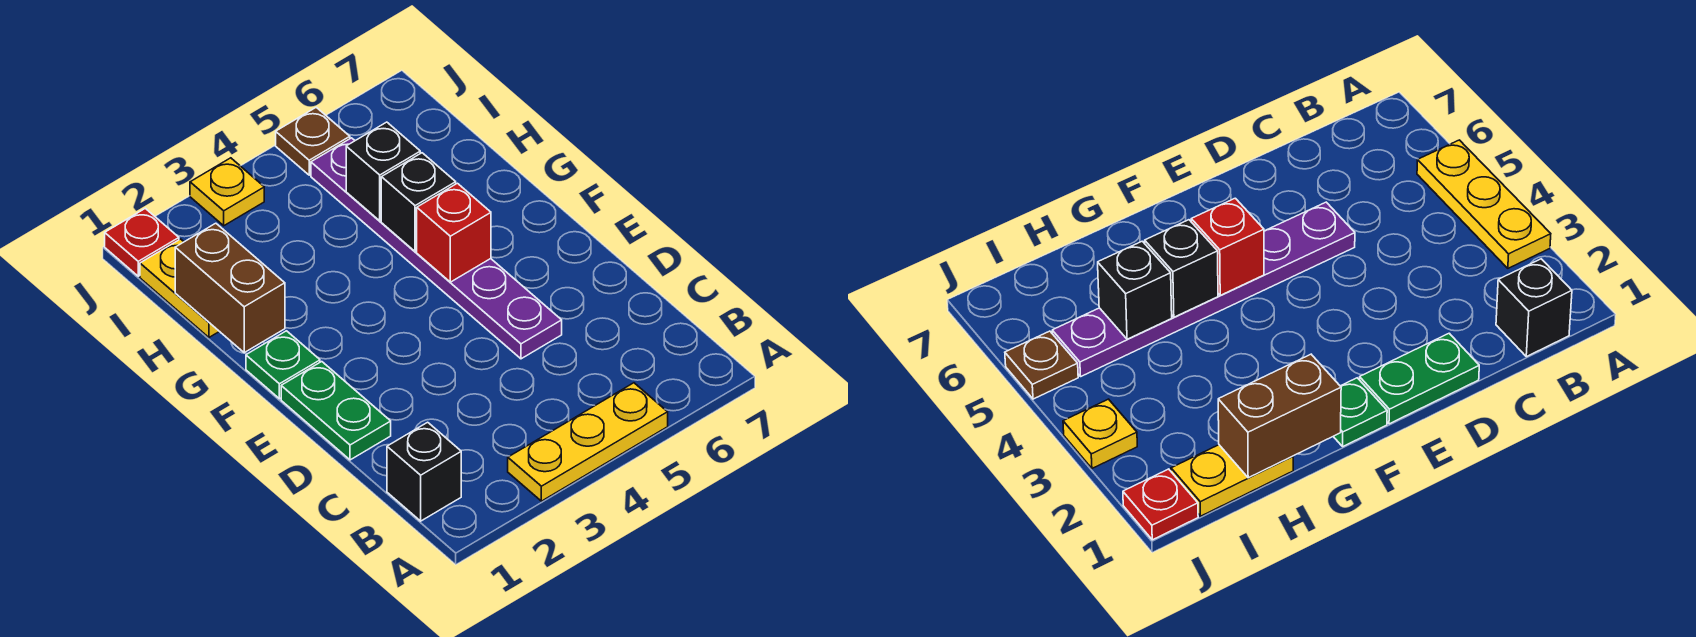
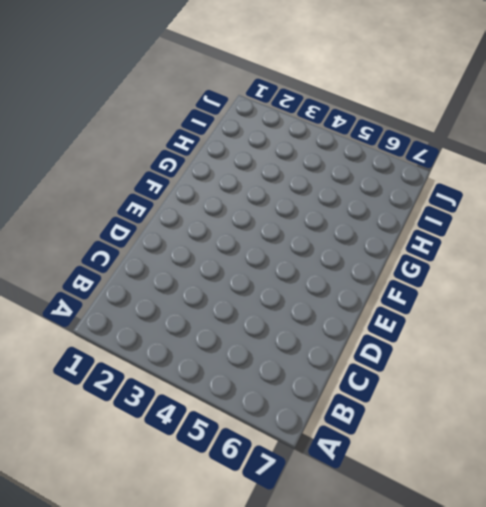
none -> yellow plate A3:A5 level 1
none -> black brick B1 level 1
none -> green plate D1:E1 level 1

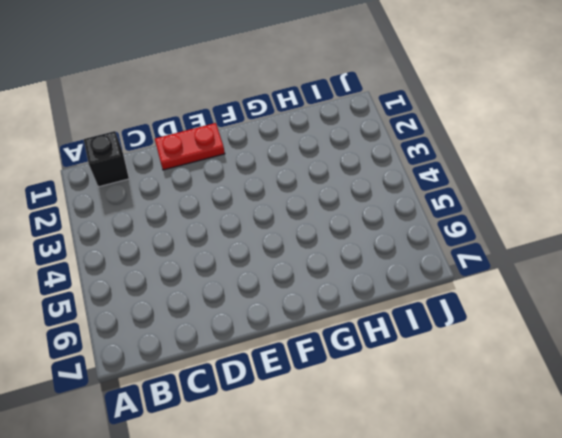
red plate D1:E1 level 1 -> green plate D1:E1 level 1
none -> yellow plate A3:A5 level 1
none -> purple plate D5:I5 level 1
none -> green plate F1 level 1

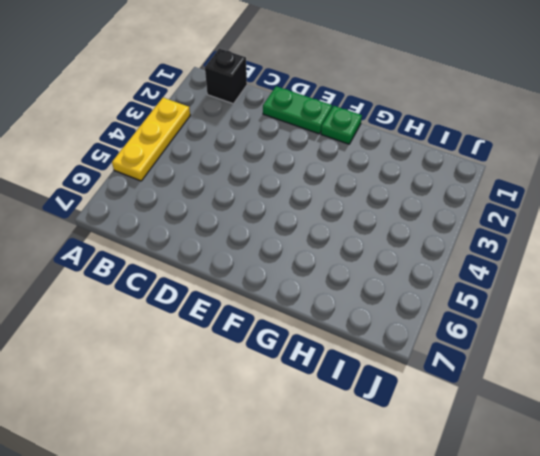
none -> purple plate D5:I5 level 1
none -> yellow plate H1:I1 level 1
none -> red plate J1 level 1

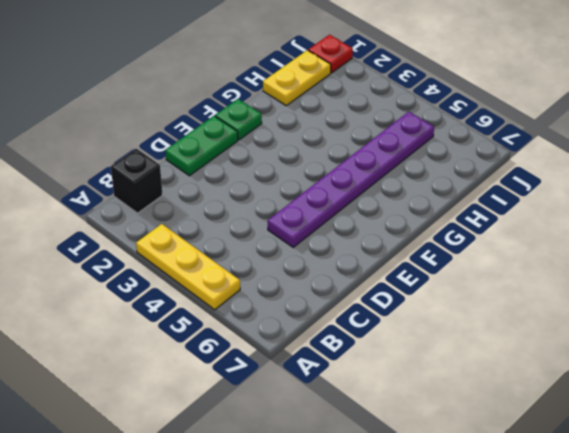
none -> yellow plate J3 level 1
none -> brown plate J5 level 1
none -> red brick F5 level 2

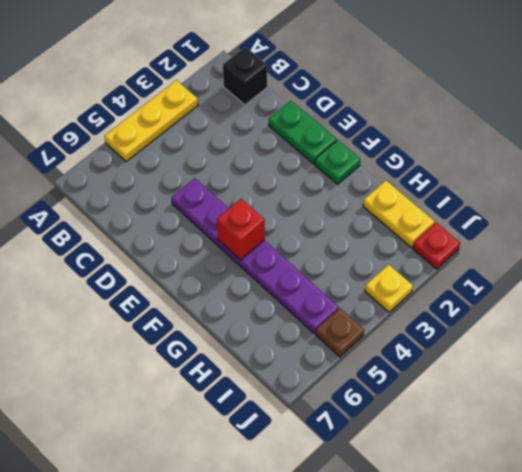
none -> brown brick G1:H1 level 2
none -> black brick G5 level 2
none -> black brick H5 level 2

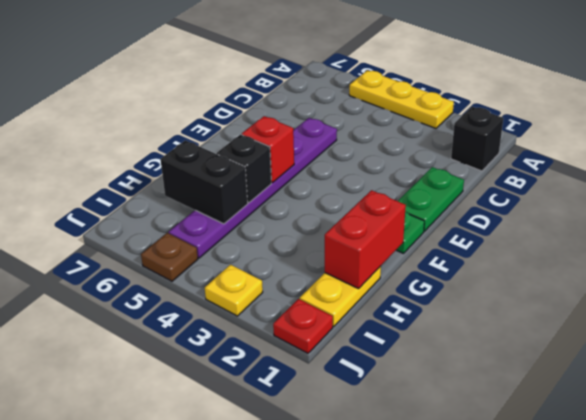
red brick G1:H1 level 2 -> brown brick G1:H1 level 2
black brick H5:H6 level 2 -> black brick H5 level 2

